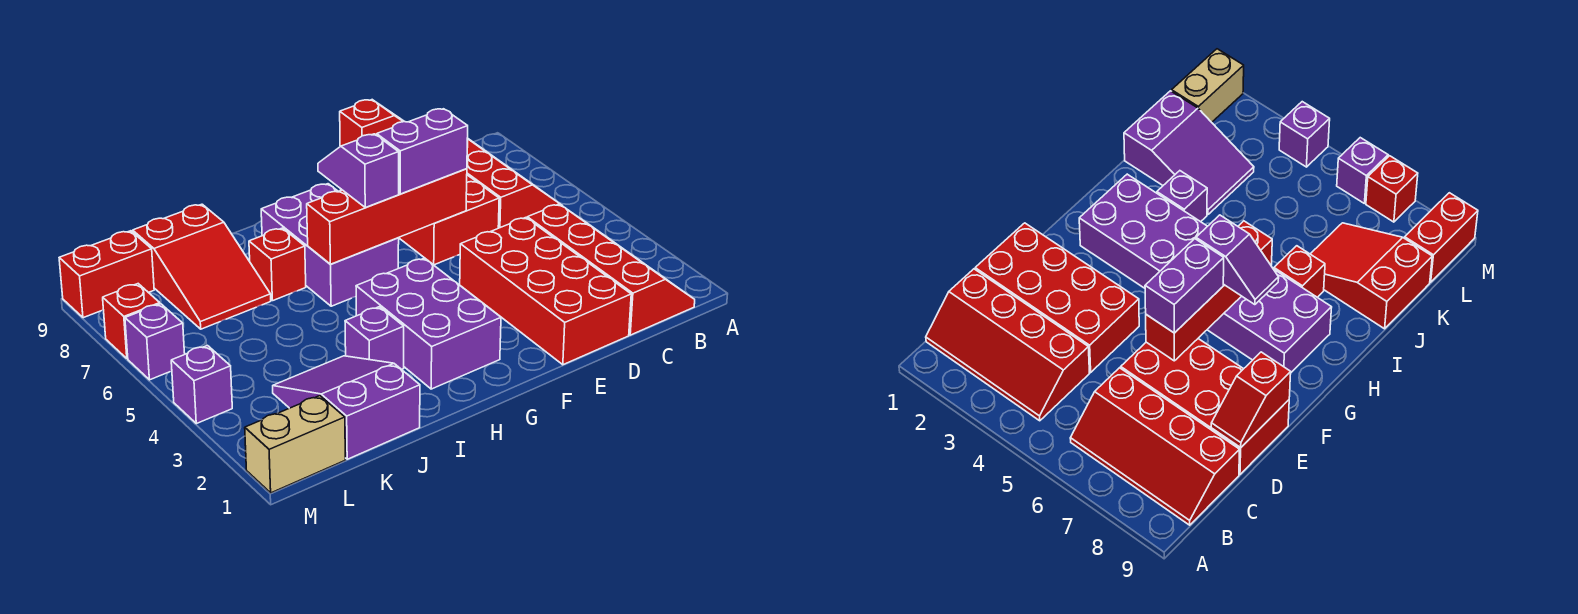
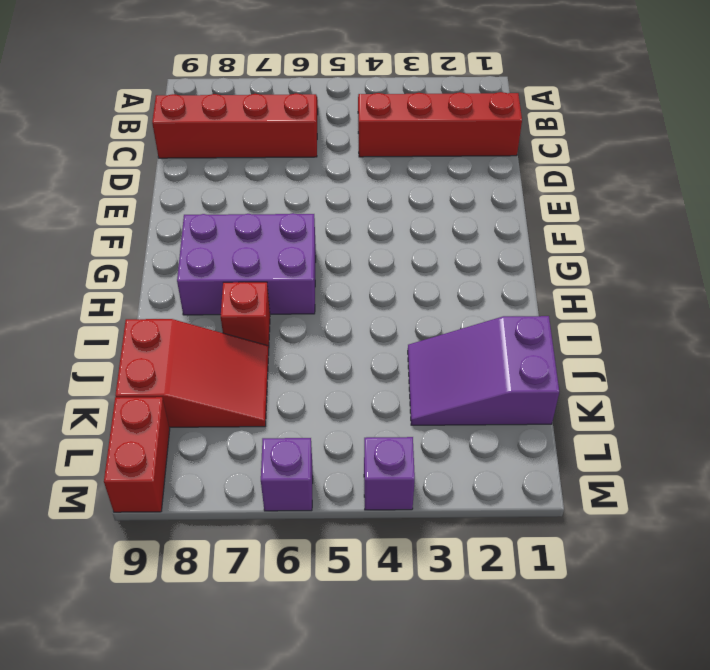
none -> red brick D1:E4 level 1
none -> red brick D6:E9 level 1
none -> purple brick G2:H4 level 1

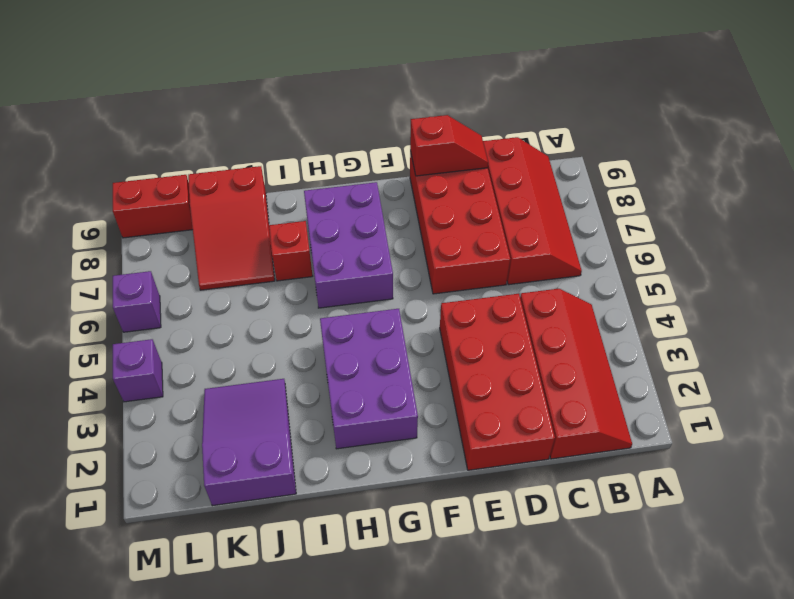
none -> purple brick I3 level 1
none -> tan brick L1:M1 level 1
none -> red brick M7 level 1

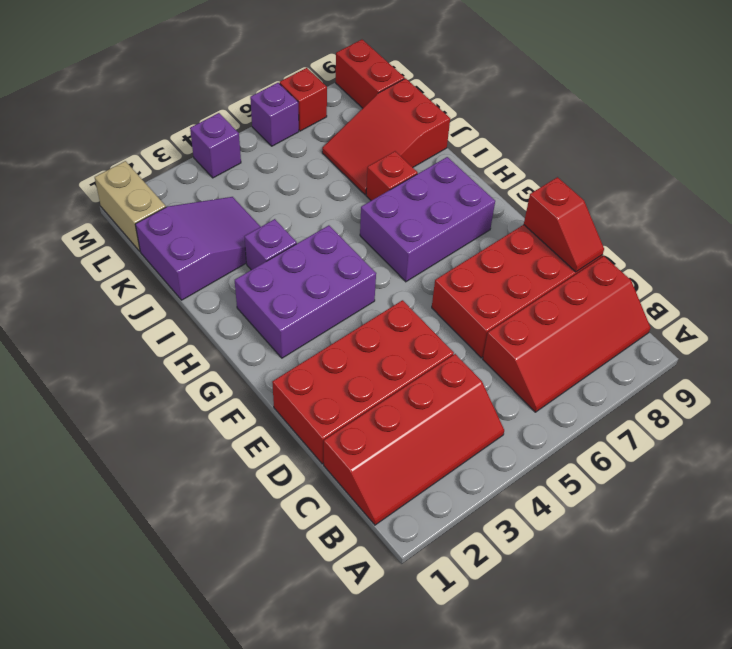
none -> red brick E6:H6 level 2
none -> purple brick E6:F6 level 3
none -> purple slope G6:G7 level 3 top 6

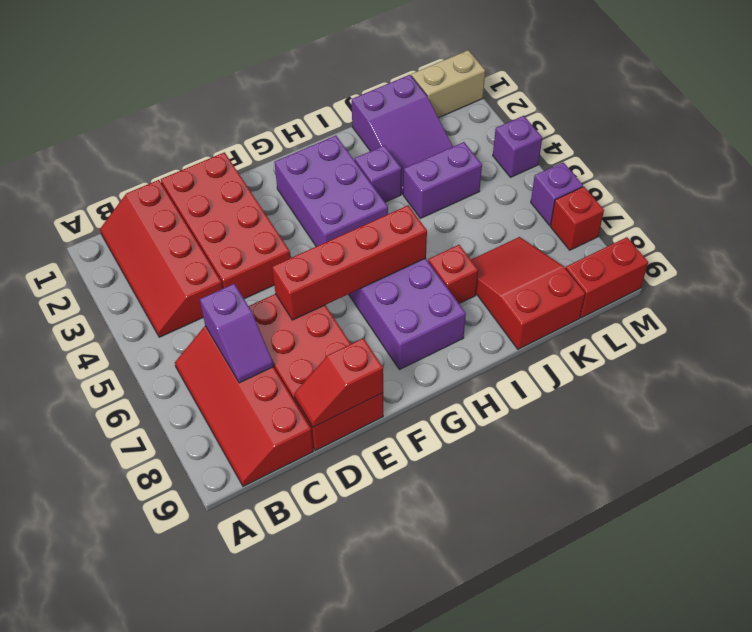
purple slope C6:C7 level 2 top 6 -> purple slope G6:G7 level 3 top 6
purple brick J4:K4 level 1 -> purple brick E6:F6 level 3

